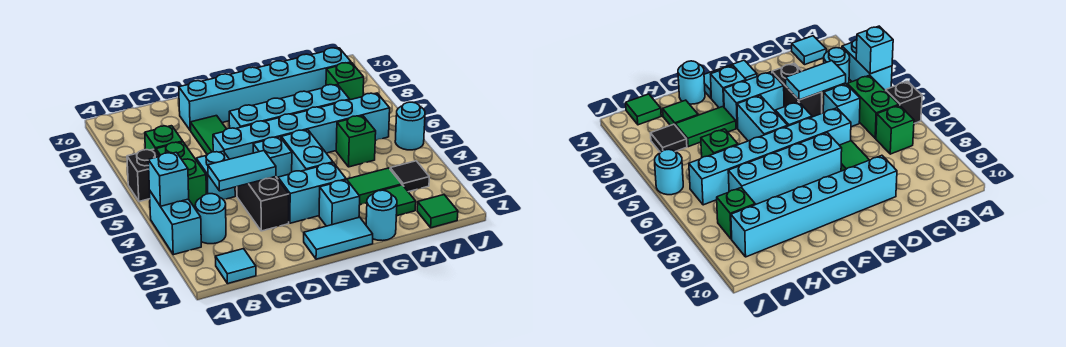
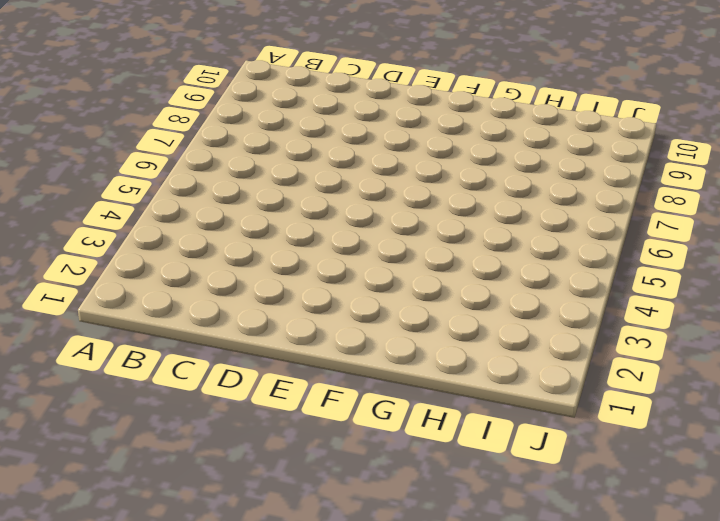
none -> cyan brick A3:A4 level 1
none -> black brick A6 level 1
none -> cyan tile B1 level 1

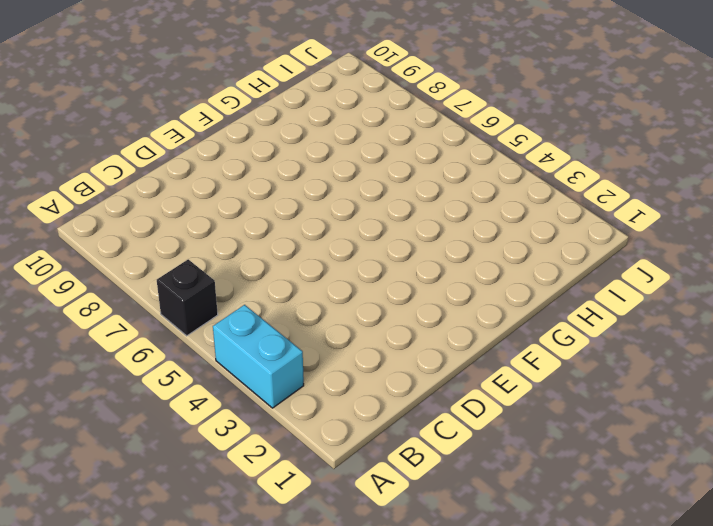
none -> cyan tile B1 level 1
none -> cyan round brick B3 level 1
none -> green brick B5:B6 level 1

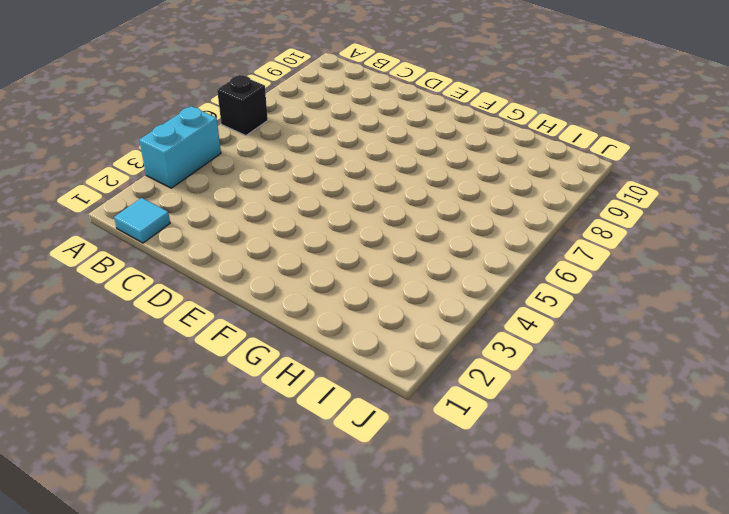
none -> cyan round brick B3 level 1
none -> green brick B5:B6 level 1
none -> green brick B7 level 1

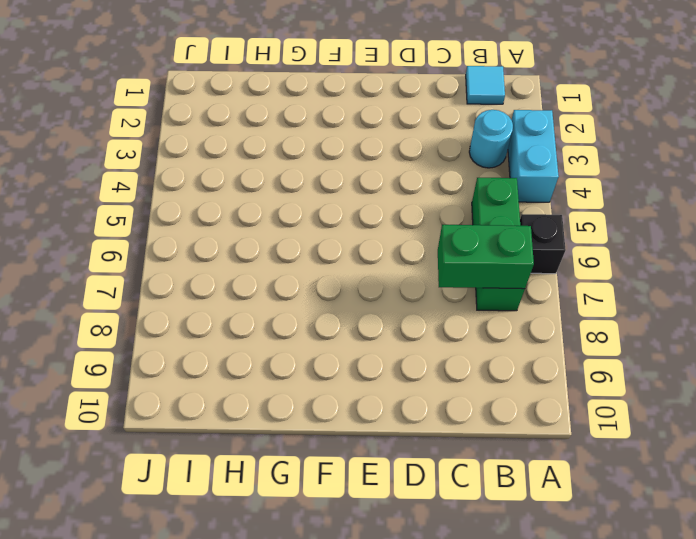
green brick B7:C7 level 2 -> none
none -> cyan brick C5 level 1
none -> black brick D3:D4 level 1
none -> cyan brick D6:I6 level 1

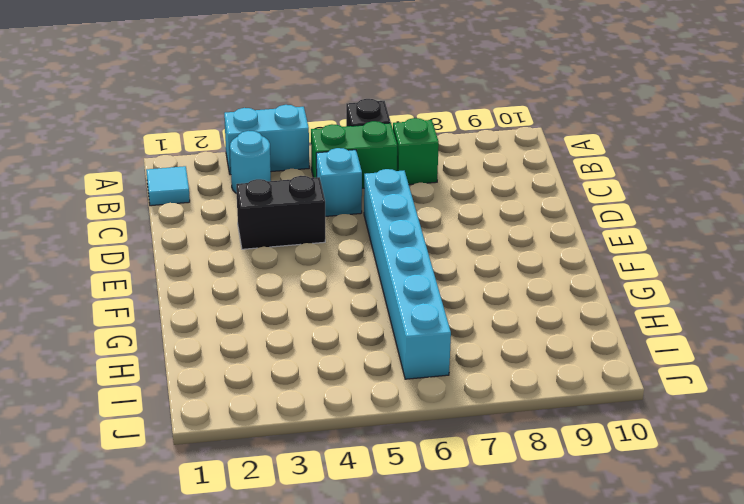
none -> green tile D7:D8 level 1
none -> cyan brick D9:I9 level 1
none -> cyan tile E1:F1 level 1

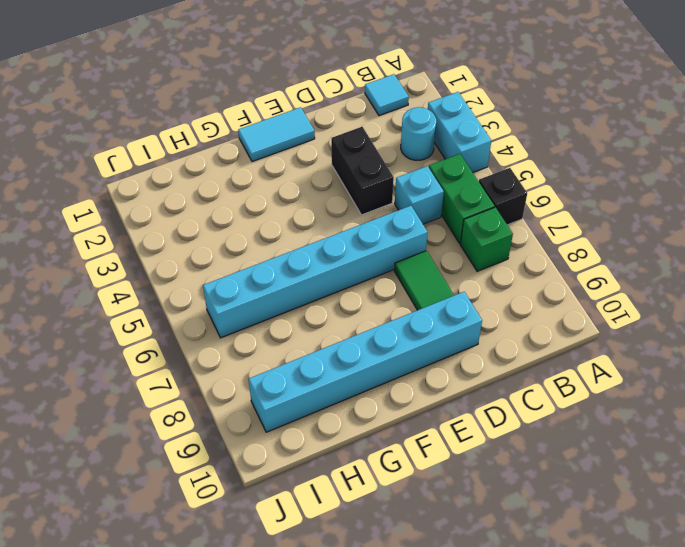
none -> cyan brick E3:F3 level 1
none -> cyan brick E5 level 1
none -> cyan brick E7:H7 level 1

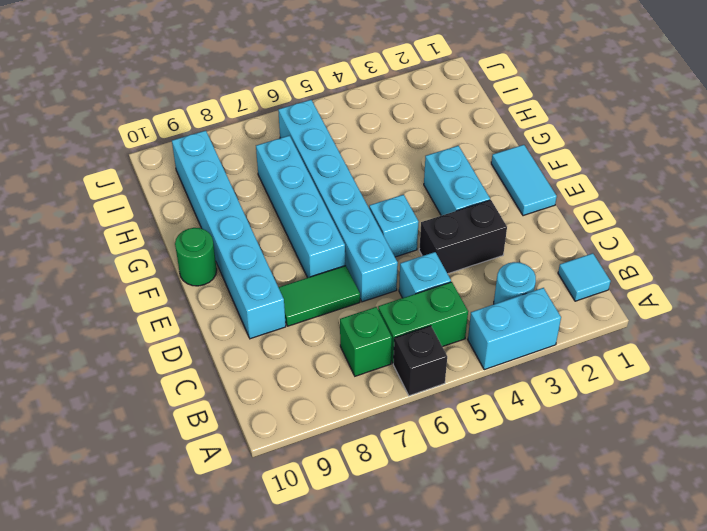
green round brick F10 level 1 -> none
none -> cyan brick F2 level 1
none -> cyan brick F4:F5 level 1
none -> cyan round brick G1 level 1

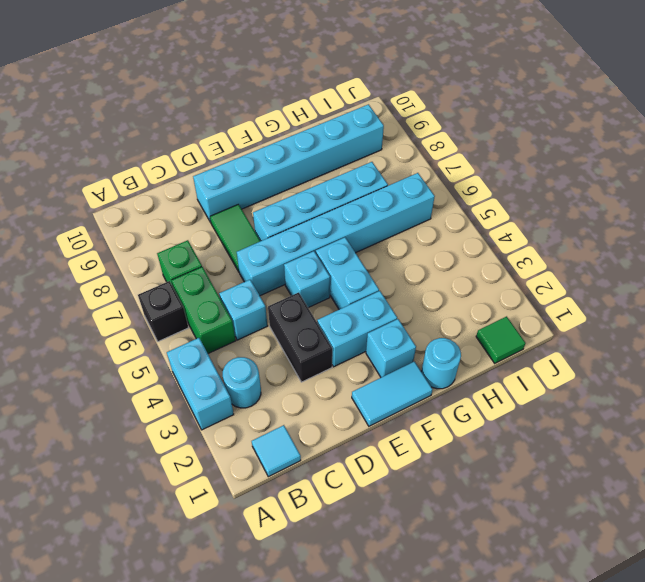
none -> green tile G3:H3 level 1
none -> green tile H2 level 1
none -> green brick H5 level 1

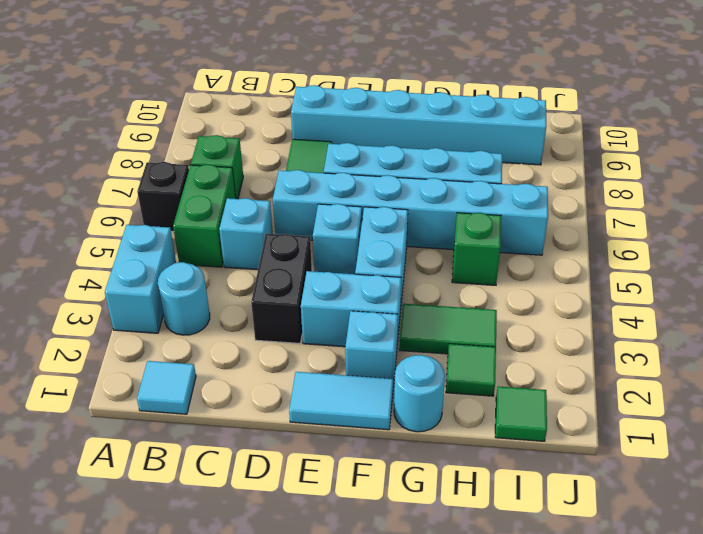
none -> black tile I3 level 1
none -> green brick I8 level 1
none -> cyan round brick J5 level 1

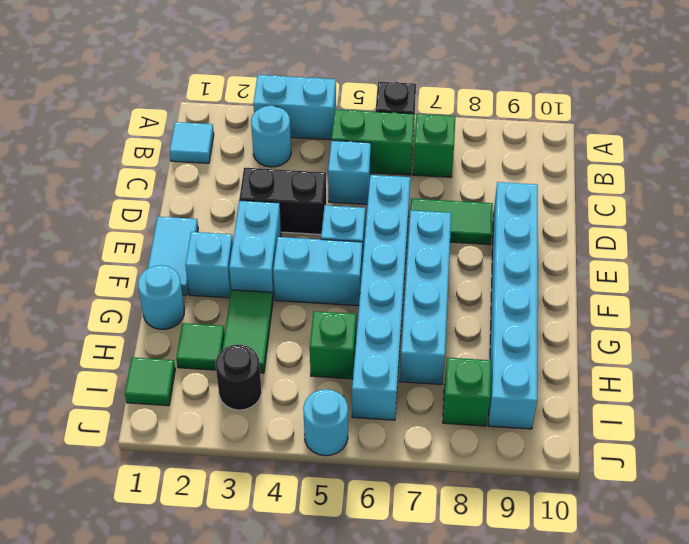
black round brick I3 level 1 -> black tile I3 level 1
none -> cyan brick A4 level 2
none -> cyan tile C4:D4 level 2

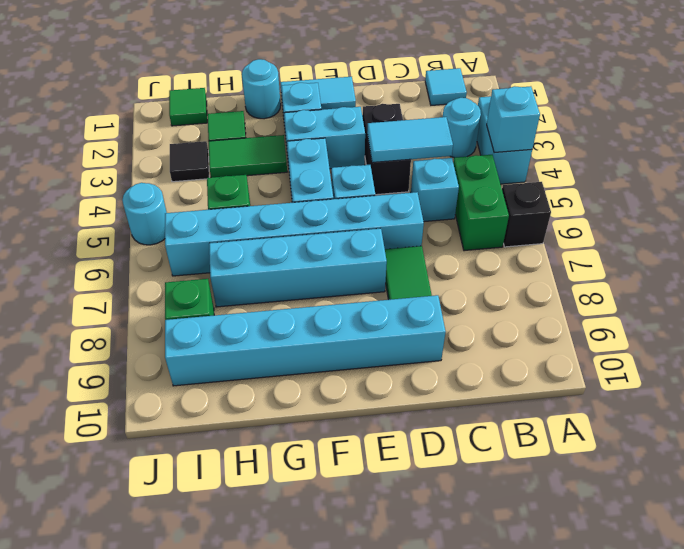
none -> green brick B7 level 1

